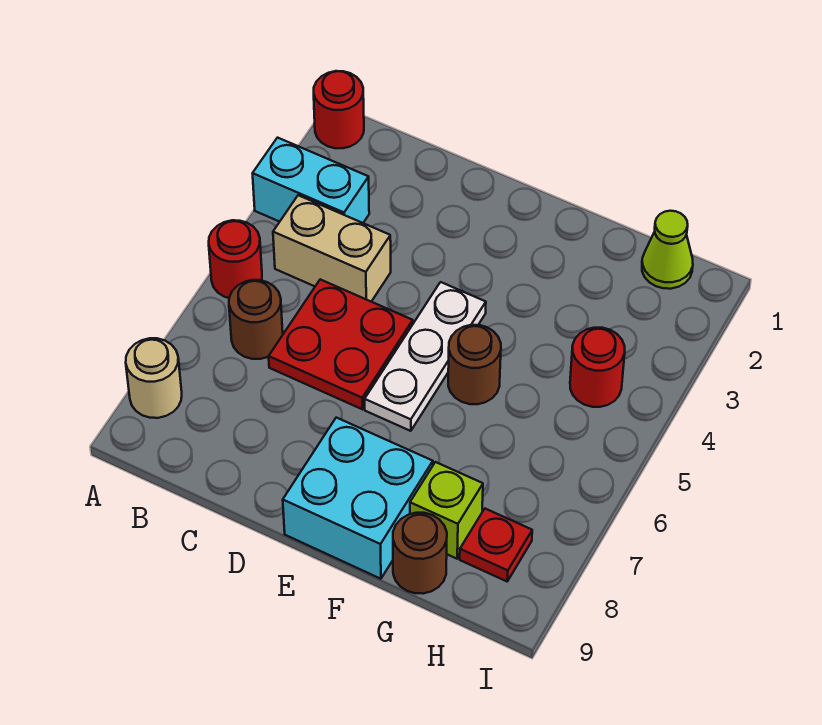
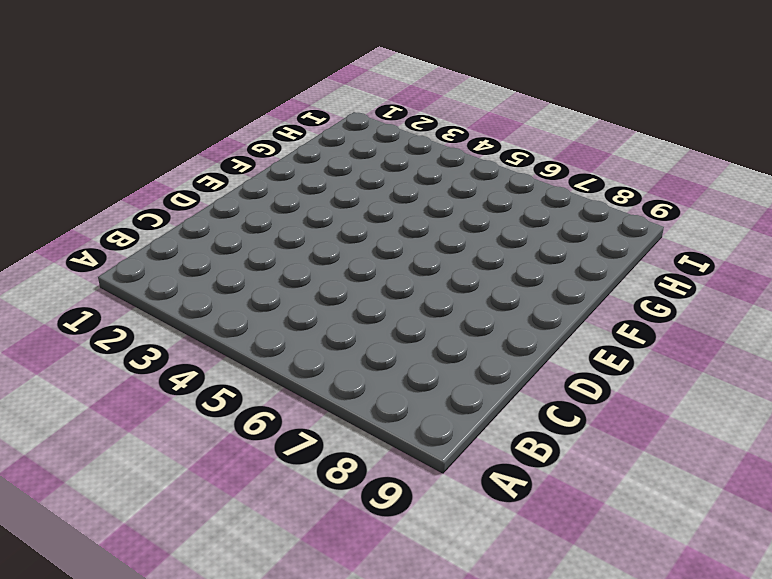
none -> red round brick A1 level 1
none -> cyan brick A3:B3 level 1
none -> red round brick A5 level 1

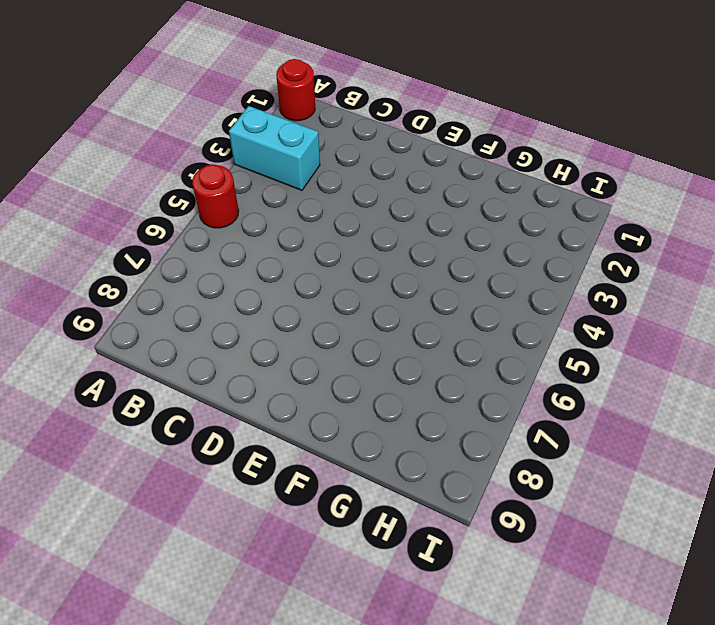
none -> tan round brick A8 level 1
none -> tan brick B4:C4 level 1
none -> brown round brick B6 level 1

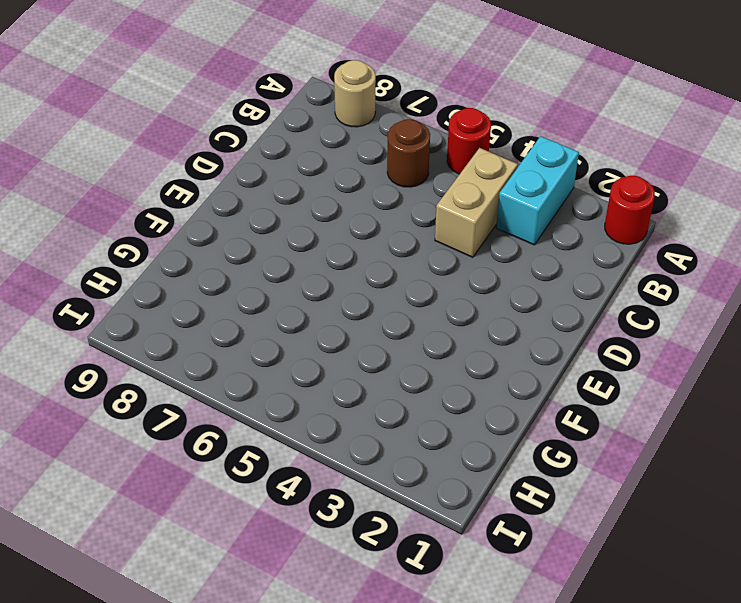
none -> red plate C5:D6 level 1
none -> white plate E4:E6 level 1
none -> cyan brick E8:F9 level 1

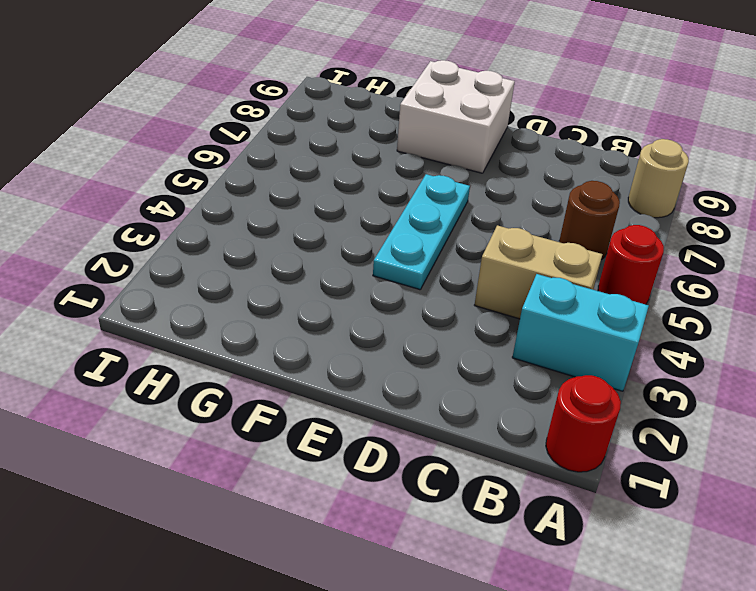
cyan plate E4:E6 level 1 -> white plate E4:E6 level 1
white brick E8:F9 level 1 -> cyan brick E8:F9 level 1
none -> red plate C5:D6 level 1
none -> brown round brick F5 level 1
none -> lime brick G8 level 1

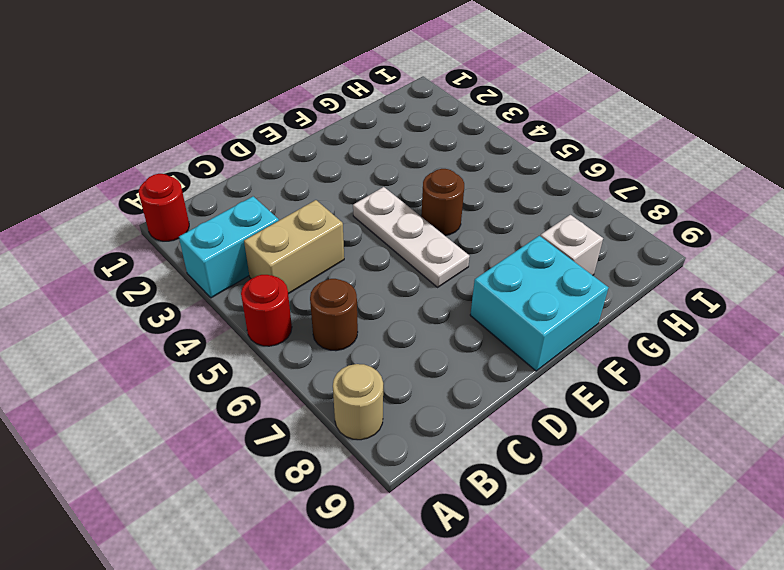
white brick G8 level 1 -> lime brick G8 level 1
none -> red plate C5:D6 level 1
none -> brown round brick G9 level 1
none -> lime cone H1 level 1

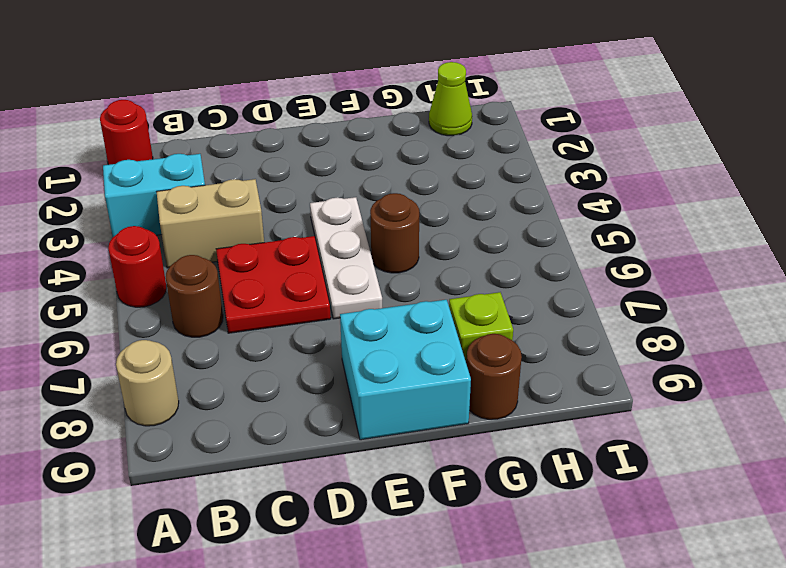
none -> red round brick H4 level 1
none -> red plate H8 level 1

